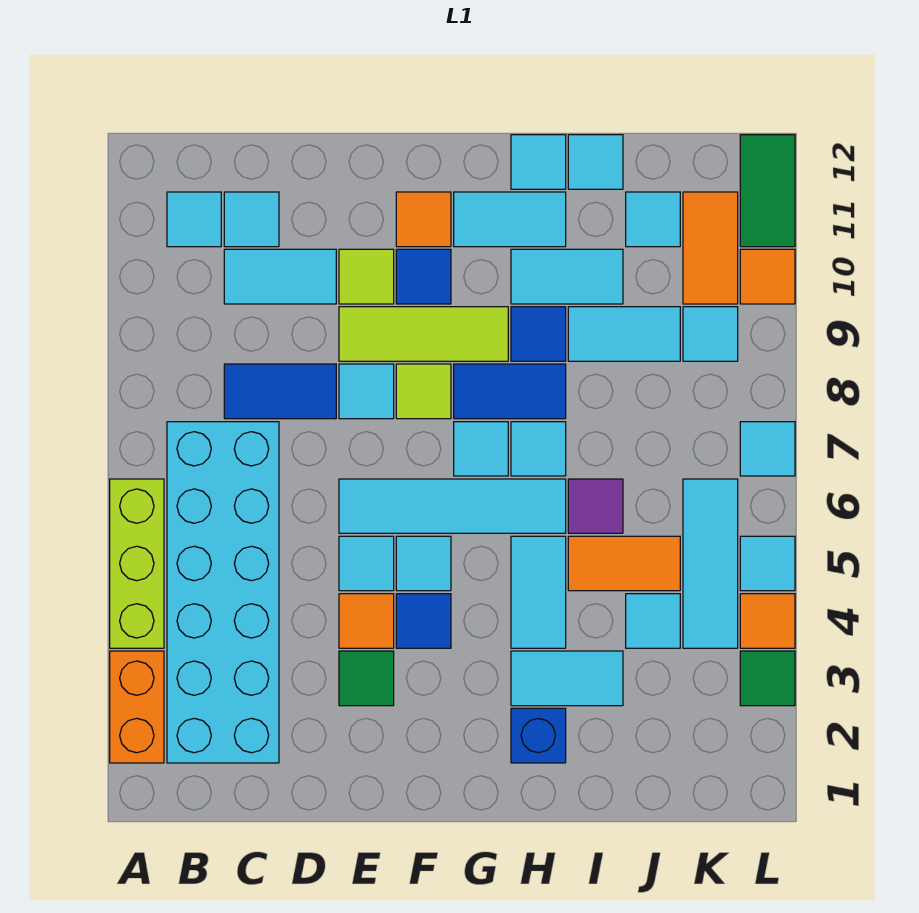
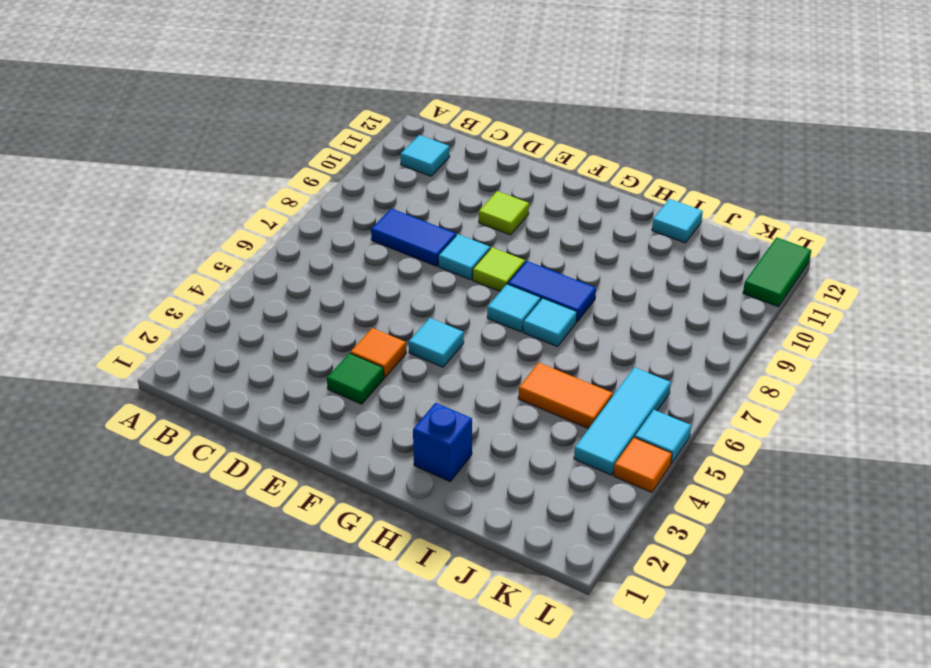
none -> orange brick A2:A3 level 1
none -> lime brick A4:A6 level 1
none -> cyan brick B2:C7 level 1
none -> cyan tile C10:D10 level 1

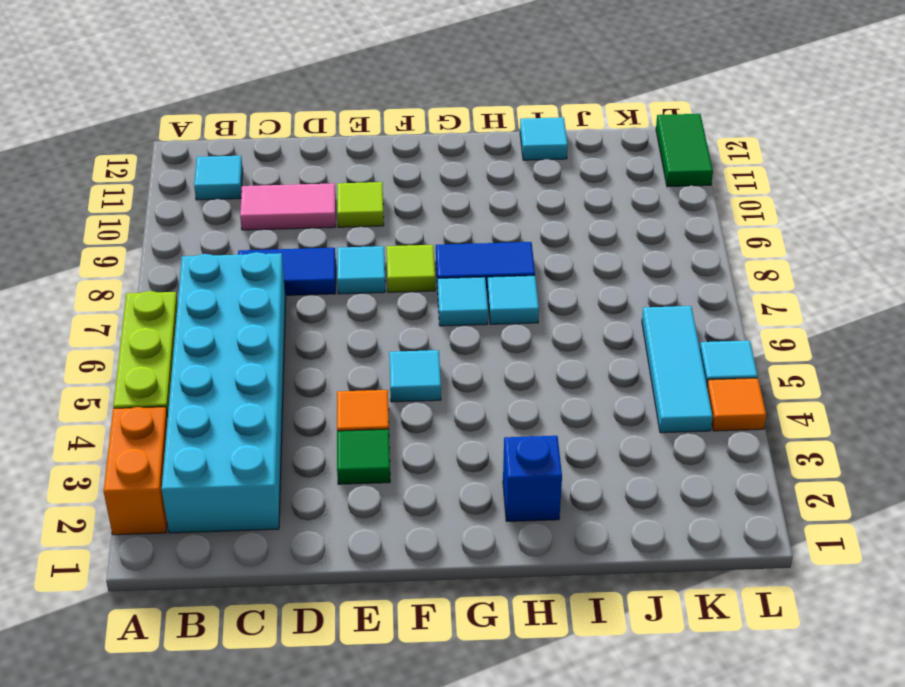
pink tile C10:D10 level 1 -> cyan tile C10:D10 level 1
none -> cyan tile C11 level 1
none -> cyan tile E5 level 1
none -> cyan tile E6:H6 level 1
none -> lime tile E9:G9 level 1

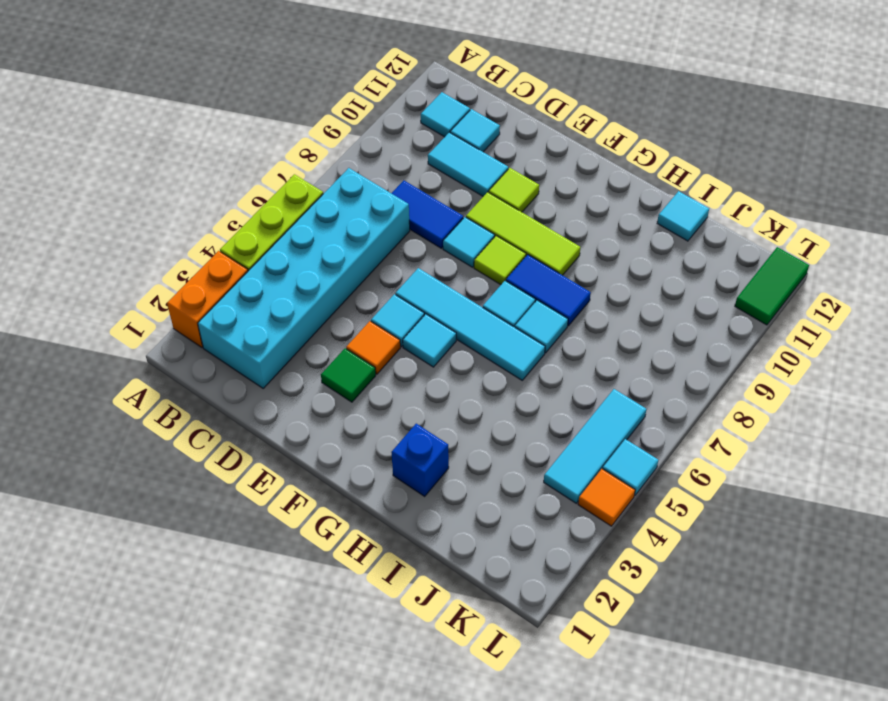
none -> blue tile F4 level 1
none -> blue tile F10 level 1
none -> orange tile F11 level 1
none -> cyan tile G11:H11 level 1

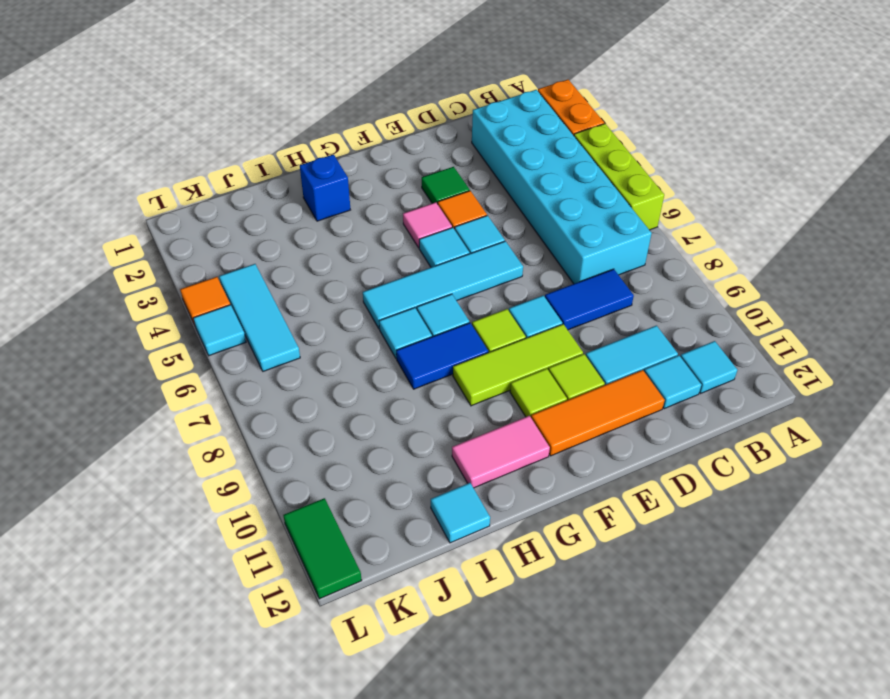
orange tile D11:F11 level 1 -> orange tile F11 level 1
pink tile F4 level 1 -> blue tile F4 level 1
lime tile F10 level 1 -> blue tile F10 level 1
pink tile G11:H11 level 1 -> cyan tile G11:H11 level 1
none -> cyan tile H3:I3 level 1
none -> cyan tile H4:H5 level 1
none -> blue tile H9 level 1
none -> cyan tile H10:I10 level 1

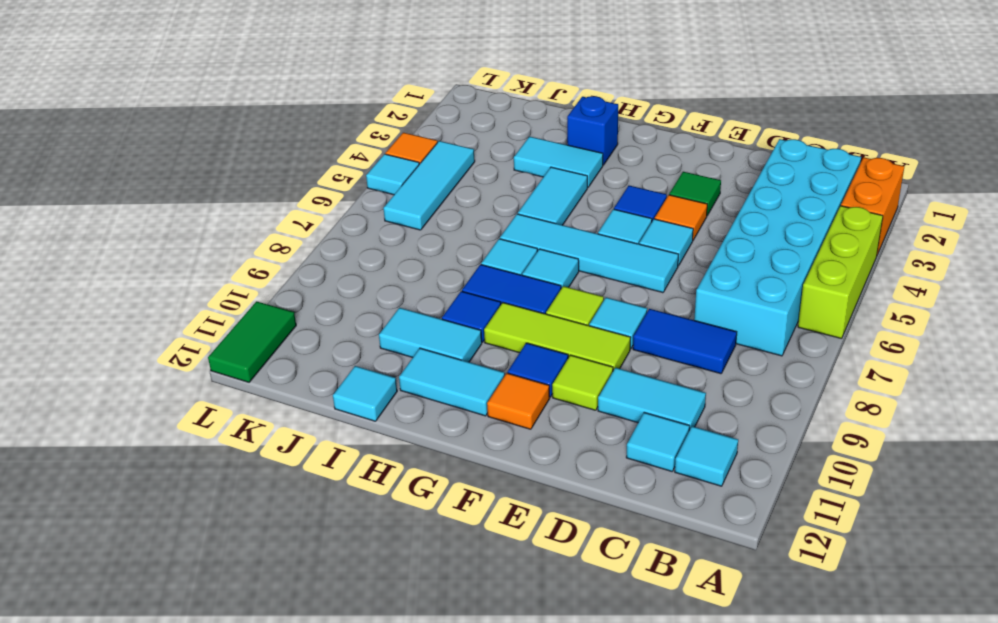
none -> cyan tile H12 level 1
none -> orange tile I5:J5 level 1
none -> purple tile I6 level 1
none -> cyan tile I9:J9 level 1

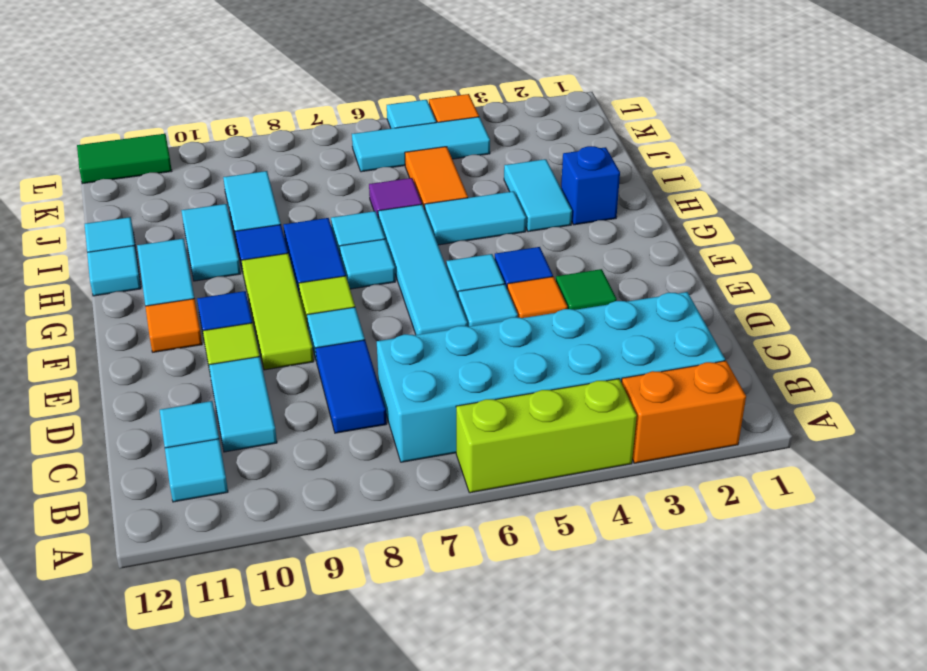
none -> cyan tile J4 level 1
none -> cyan tile J11 level 1
none -> cyan tile K9 level 1
none -> orange tile K10:K11 level 1

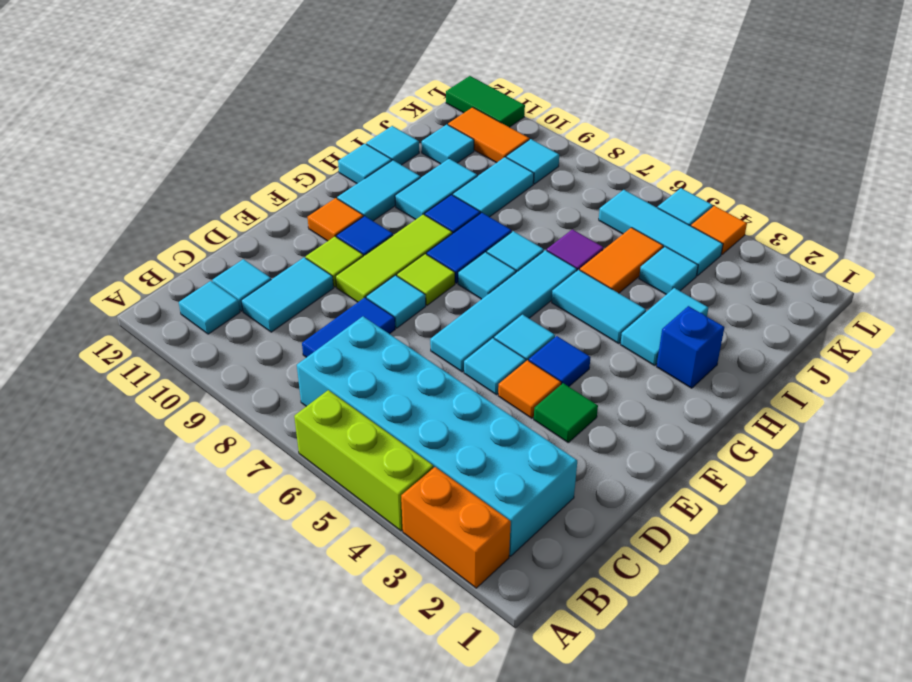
none -> green tile L3 level 1
none -> cyan tile L7 level 1
none -> orange tile L10 level 1

